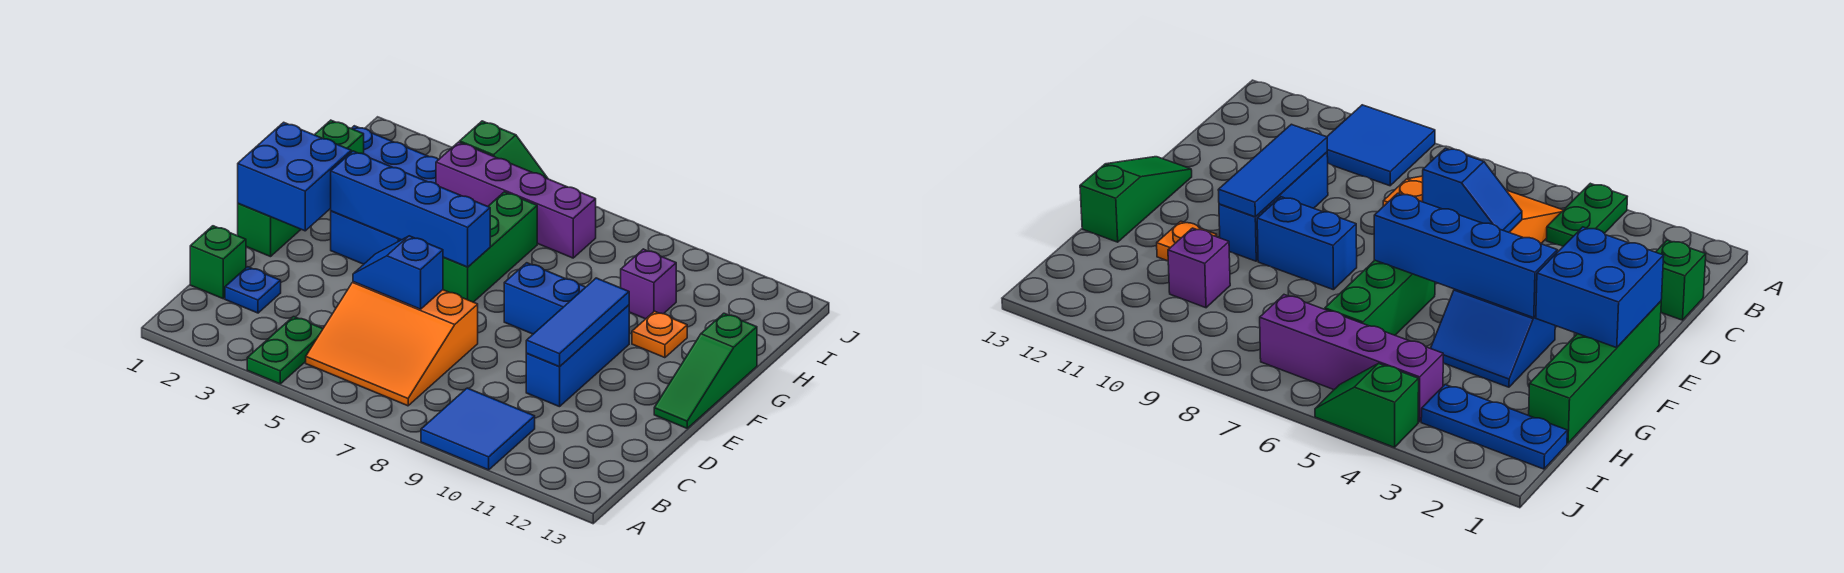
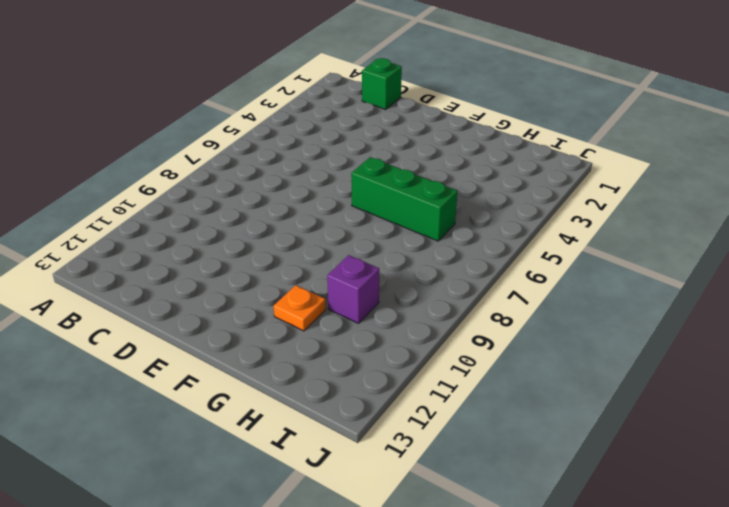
none -> green plate A4:B4 level 1
none -> blue tile A9:B10 level 1
none -> orange slope B5:D7 level 1 top D

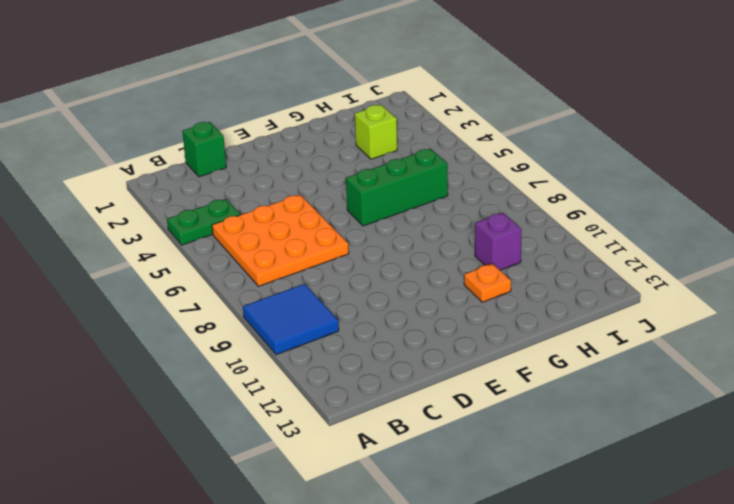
orange plate B5:D7 level 1 -> orange slope B5:D7 level 1 top D
lime brick H3 level 1 -> none
none -> blue plate C2 level 1
none -> blue brick D10:F10 level 1
none -> green brick E1:H1 level 1

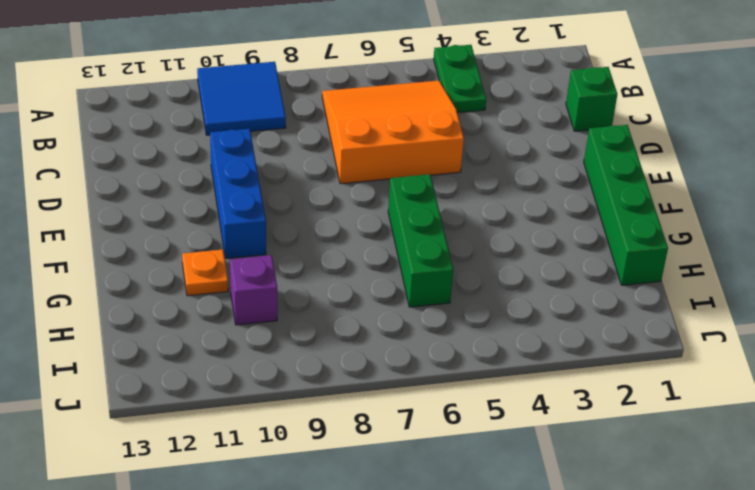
none -> blue plate C2 level 1
none -> green slope E13:G13 level 1 top G
none -> blue slope F3:G4 level 1 top F

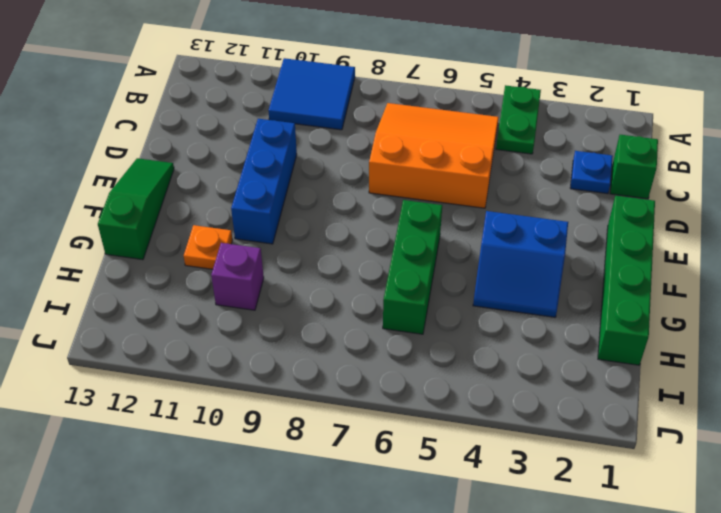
none -> blue brick F8:F9 level 1
none -> blue plate I1:I3 level 1
none -> purple brick I4:I7 level 1

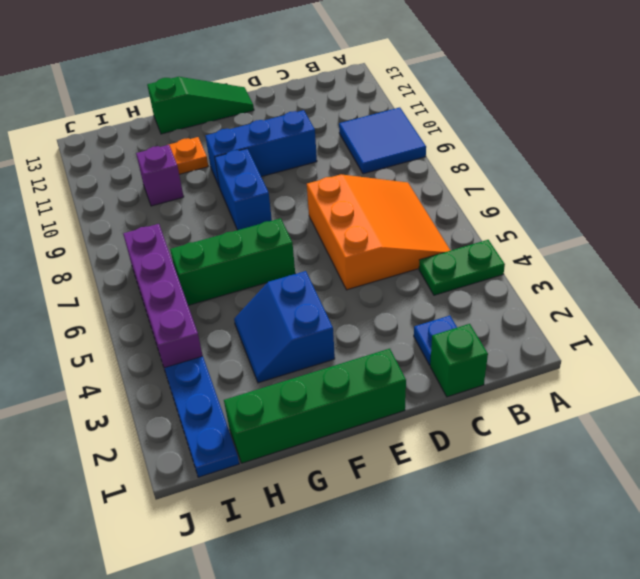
none -> green slope J4:J5 level 1 top 4
none -> blue slope D5:D6 level 2 top 6
none -> blue tile D10:F10 level 2

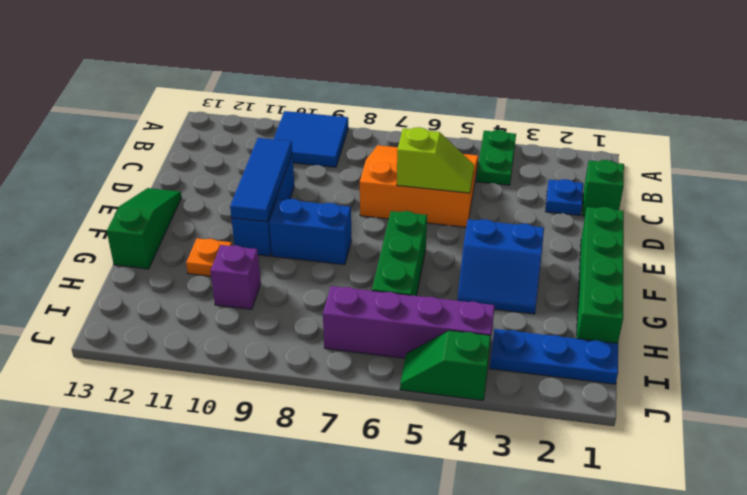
lime slope D5:D6 level 2 top 6 -> blue slope D5:D6 level 2 top 6
none -> blue brick E1:F2 level 2
none -> blue brick F3:F6 level 2

